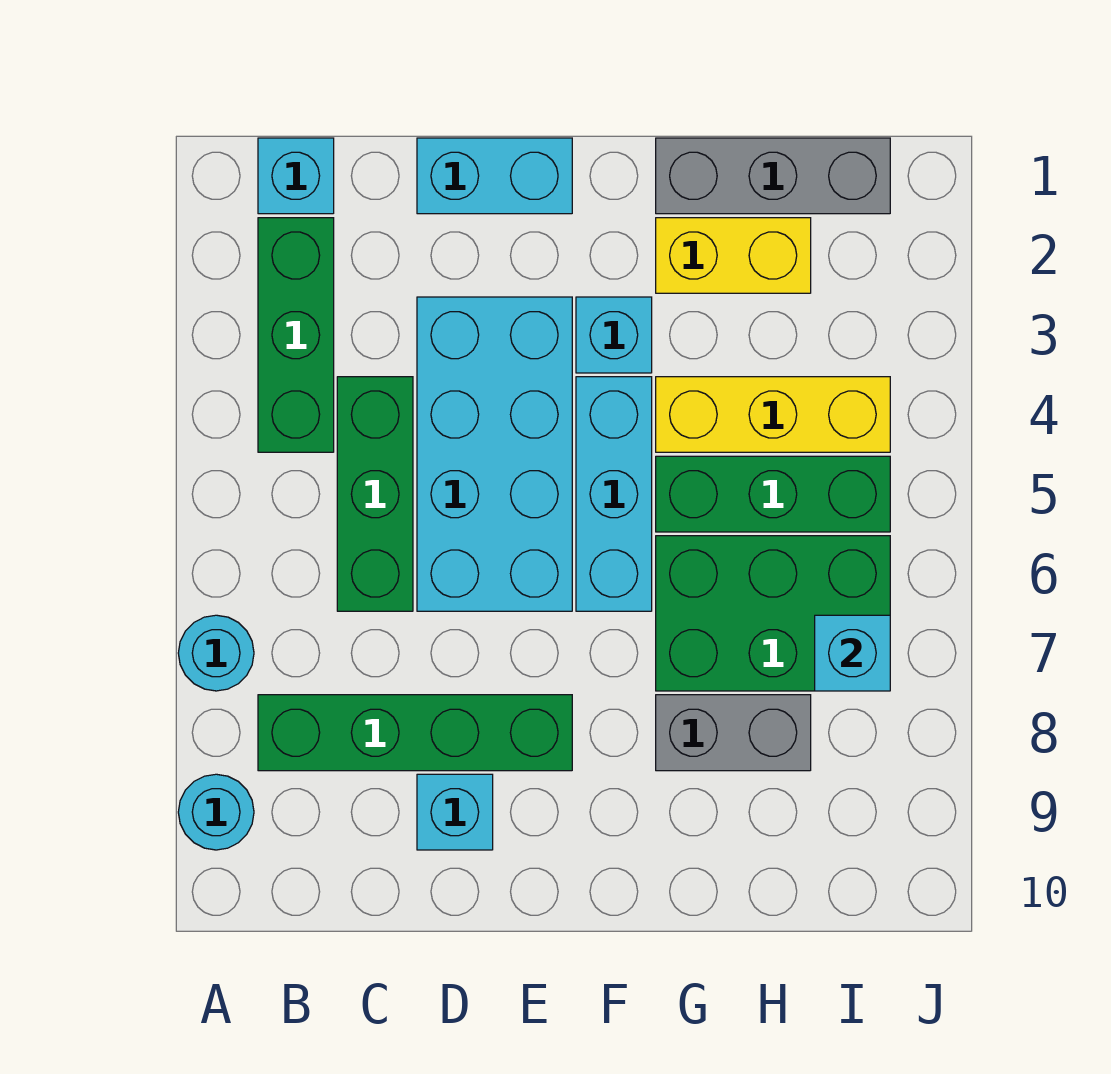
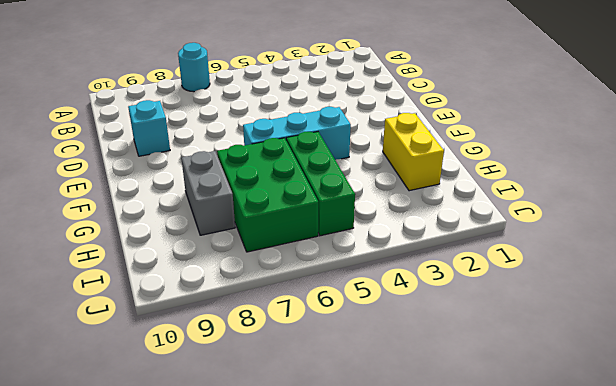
none -> cyan round brick A9 level 1
none -> cyan brick B1 level 1
none -> green brick B2:B4 level 1

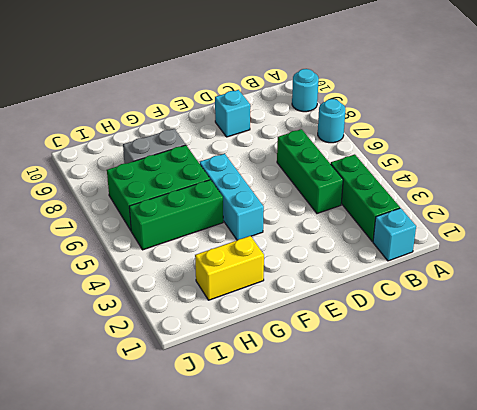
none -> green brick B8:E8 level 1
none -> cyan brick D1:E1 level 1
none -> cyan brick D3:E6 level 1

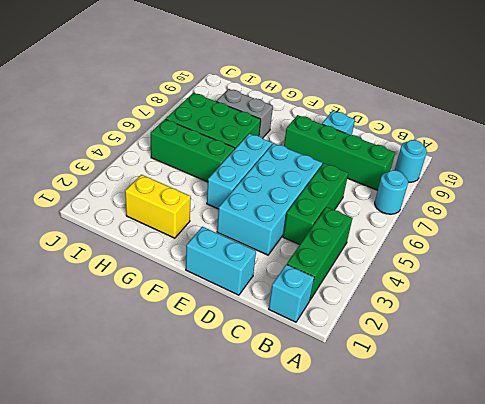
none -> cyan brick F3 level 1
none -> grey brick G1:I1 level 1
none -> yellow brick G4:I4 level 1

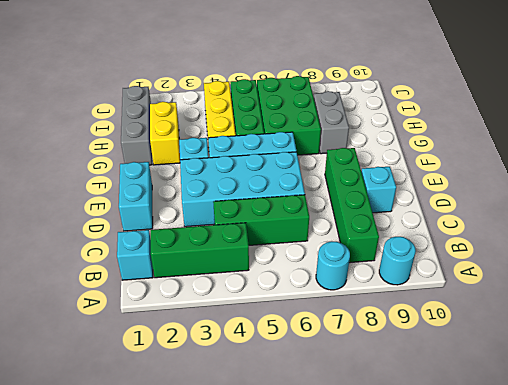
none -> cyan brick I7 level 2

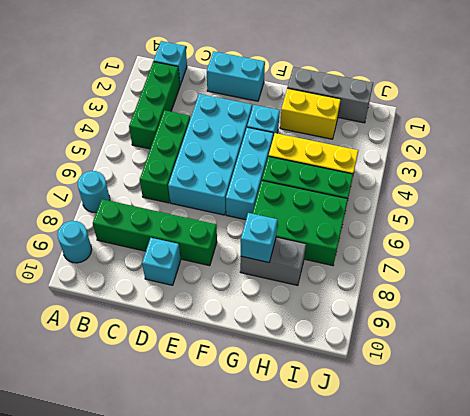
cyan brick G8 level 2 -> cyan brick I7 level 2

